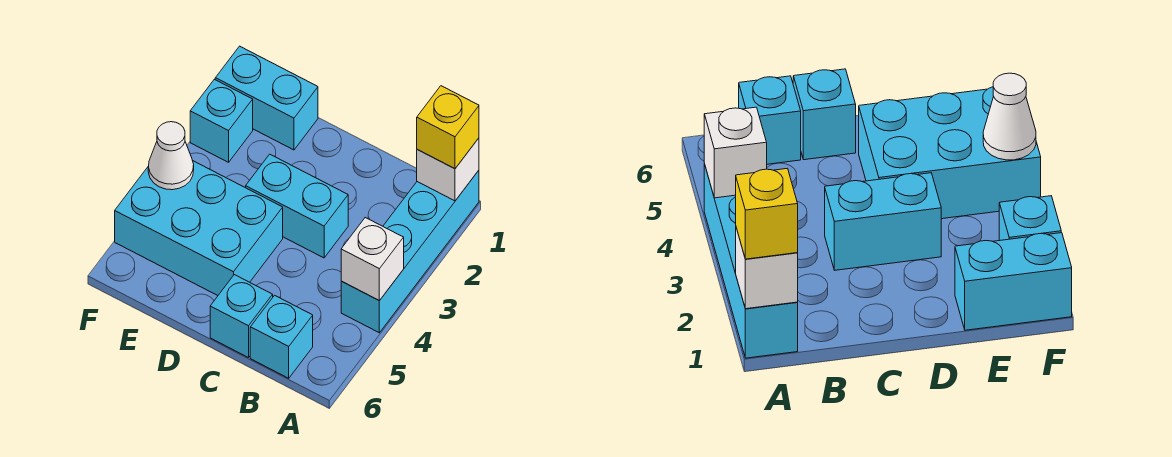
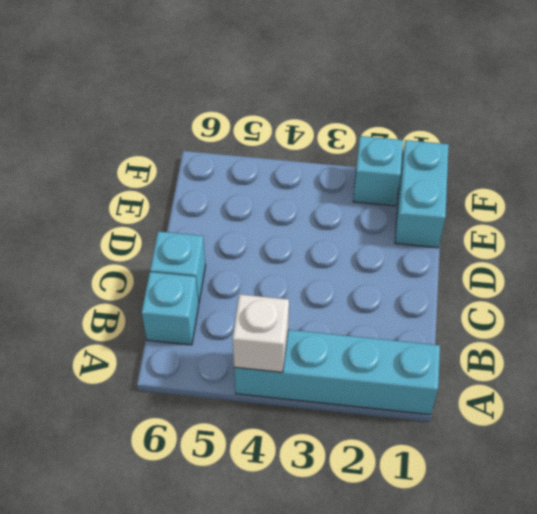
none -> cyan brick C3:D3 level 1
none -> cyan brick D4:F5 level 1

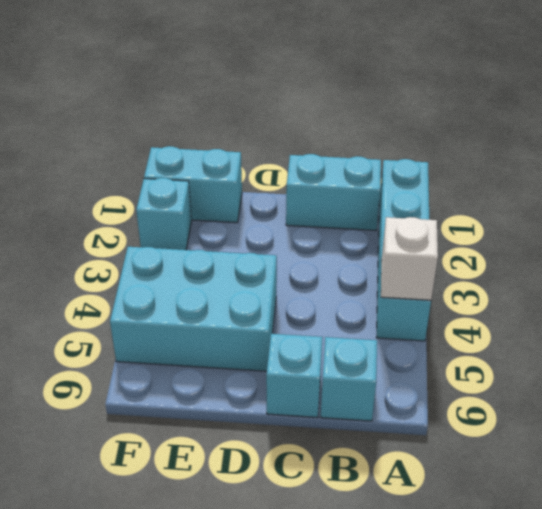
cyan brick B1:C1 level 1 -> cyan brick C3:D3 level 1
none -> white brick A1 level 2
none -> white cone F4 level 2

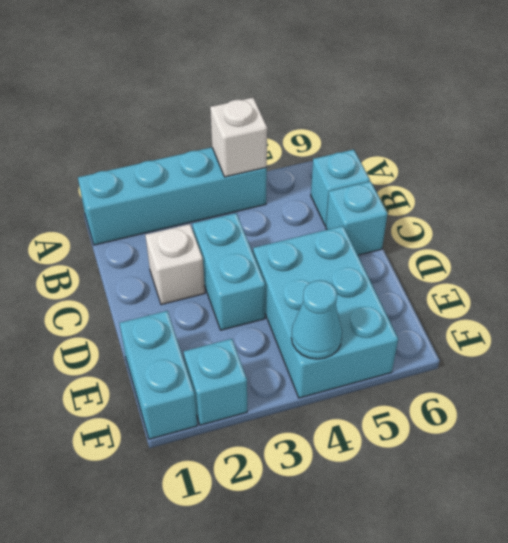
white brick C2 level 1 -> white brick A1 level 2
cyan cone F4 level 2 -> white cone F4 level 2
none -> yellow brick A1 level 3

